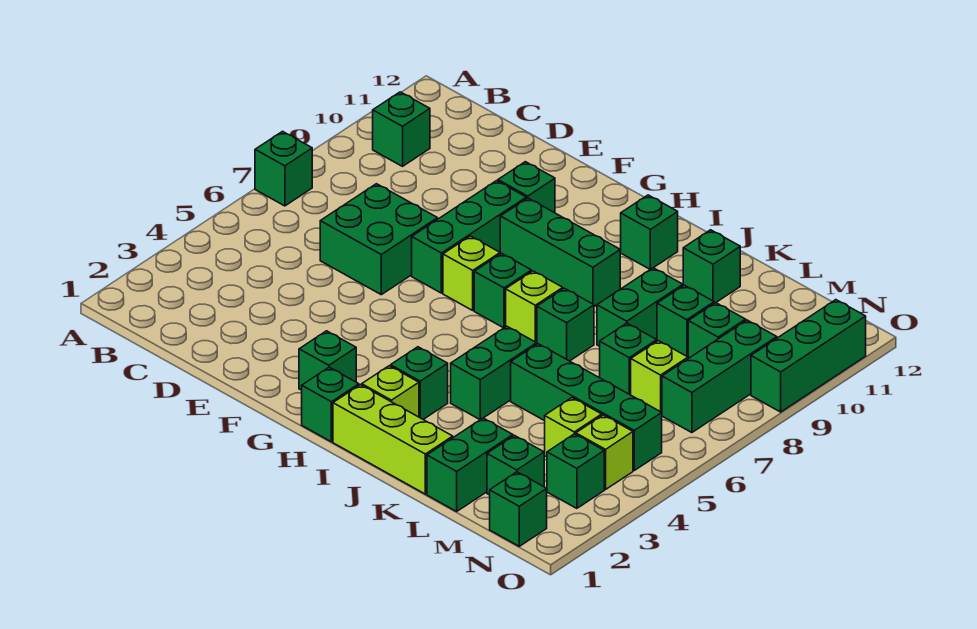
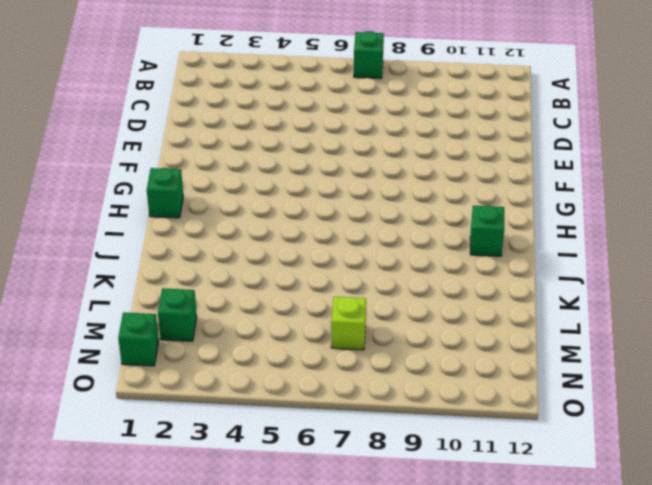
none -> green brick B10 level 1
none -> green brick D6:E7 level 1
none -> green brick F7:F9 level 1
none -> green brick F10 level 1

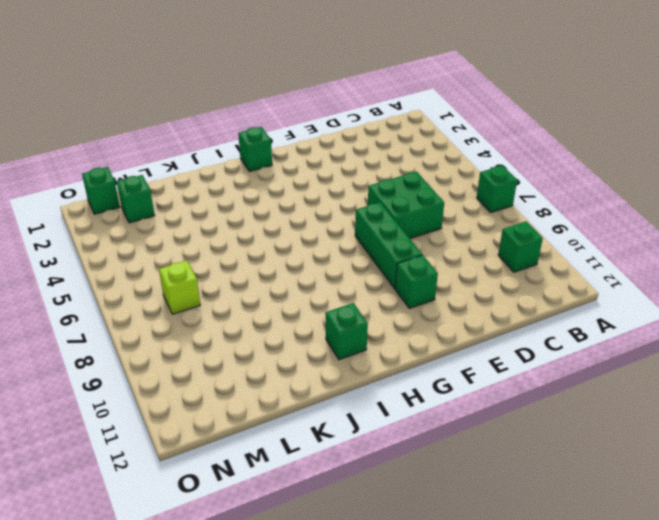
none -> green brick G2 level 1
none -> lime brick G7 level 1
none -> green brick G9:I9 level 1
none -> green brick H7 level 1

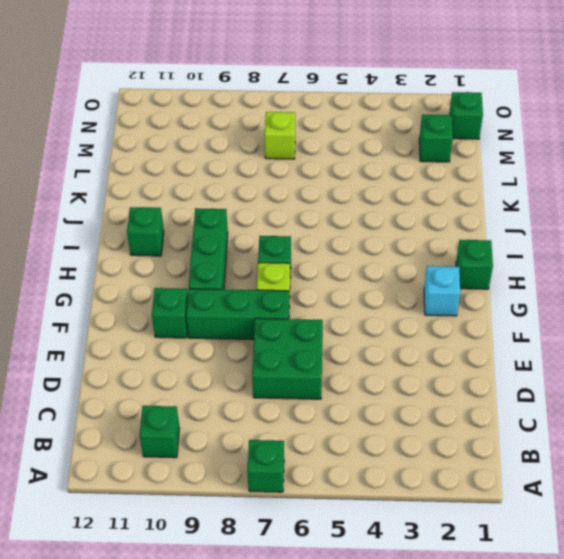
cyan brick G2 level 1 -> green brick G2 level 1
none -> lime brick I1:K1 level 1
none -> lime brick I2 level 1
none -> green brick I3 level 1
none -> lime brick I7 level 1

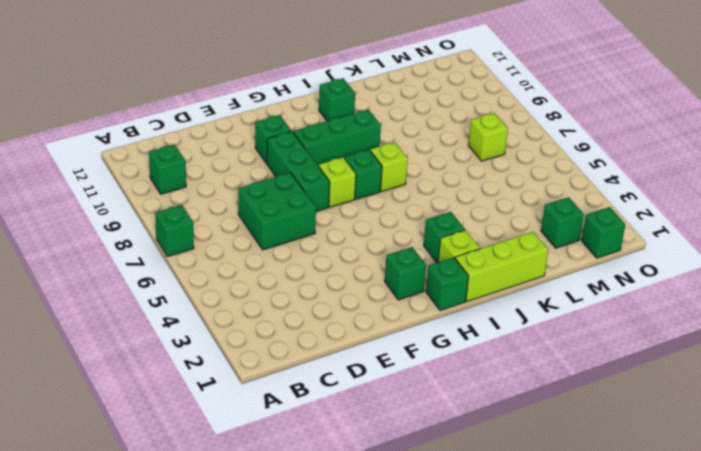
none -> green brick J4:J5 level 1
none -> green brick J7 level 1
none -> green brick K5:N5 level 1
none -> green brick K8:K9 level 1

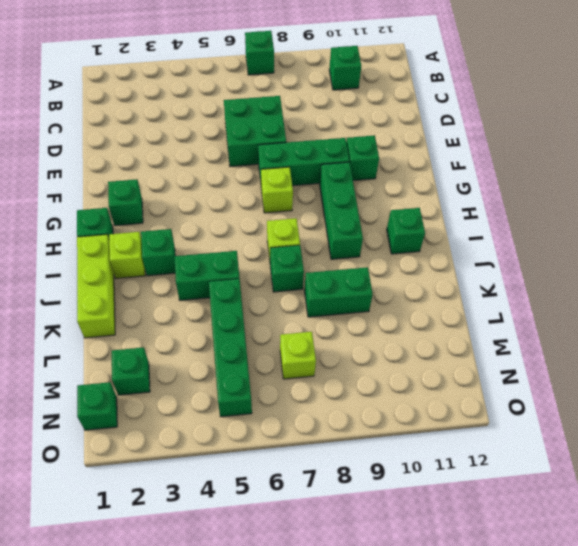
none -> green brick H7 level 1
none -> green brick K11 level 1
none -> green brick L1:L2 level 1
none -> green brick L7 level 1

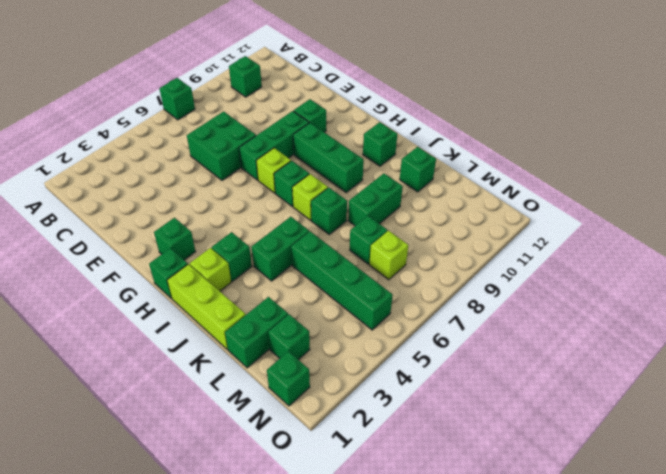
none -> green brick L9 level 1
none -> lime brick M4 level 1
none -> green brick M9 level 1
none -> green brick N3 level 1

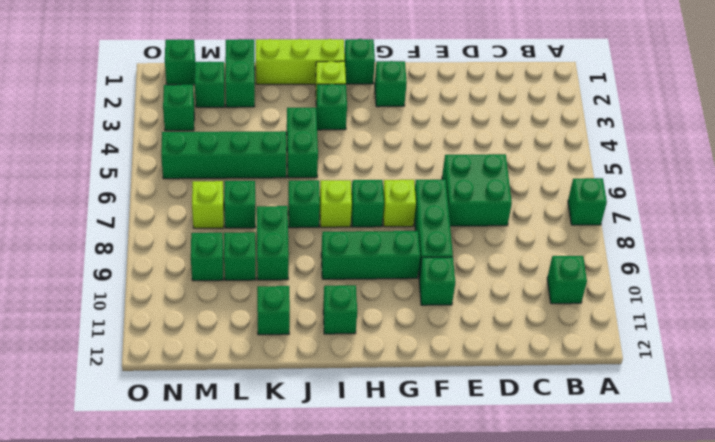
none -> lime brick M4 level 1
none -> lime brick N4 level 1
none -> green brick N7:N9 level 1
none -> green brick O9:O11 level 1

